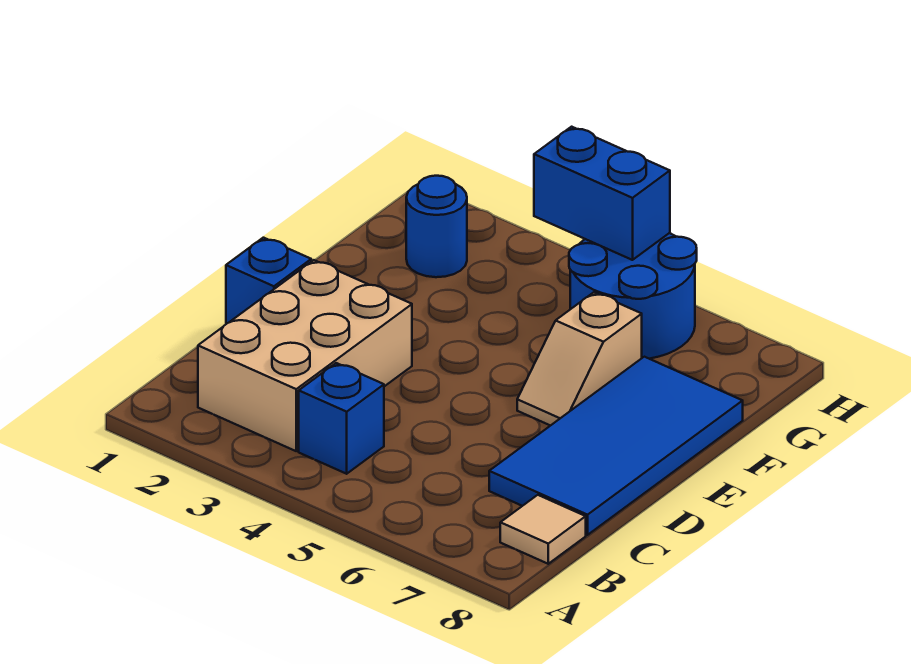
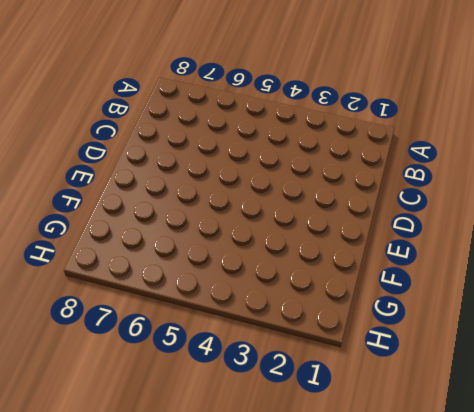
none -> tan brick B2:D3 level 1
none -> blue brick B4 level 1

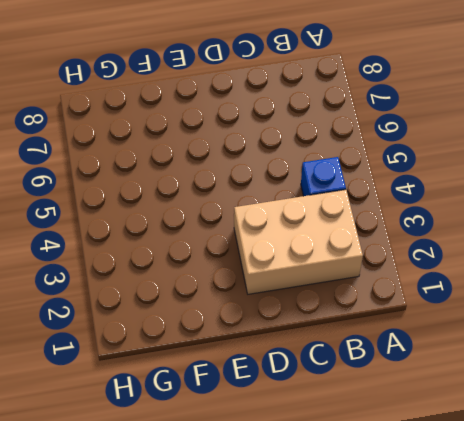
none -> tan tile B8 level 1
none -> blue tile C7:F8 level 1

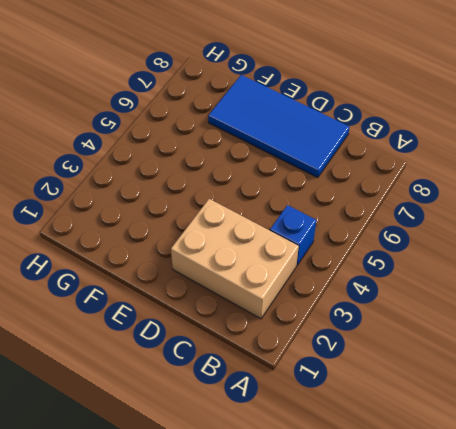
none -> tan tile B8 level 1
none -> blue brick D1 level 1

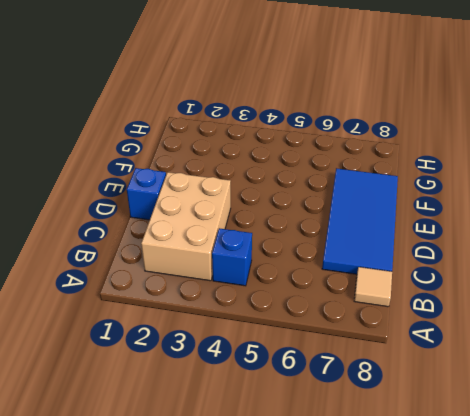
none -> tan slope E6:F6 level 1 top F
none -> blue round brick G2 level 1

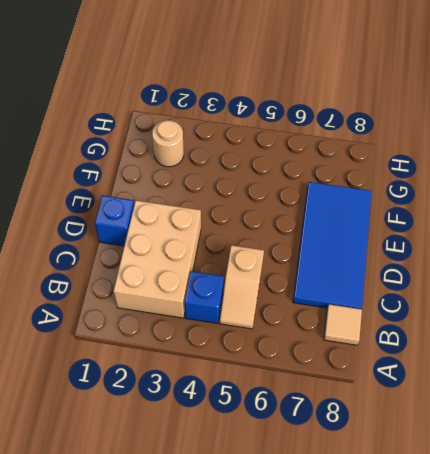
tan slope B5:C5 level 1 top C -> tan slope E6:F6 level 1 top F
tan round brick G2 level 1 -> blue round brick G2 level 1
none -> blue round brick G5:H6 level 1
none -> blue brick H4:H5 level 2

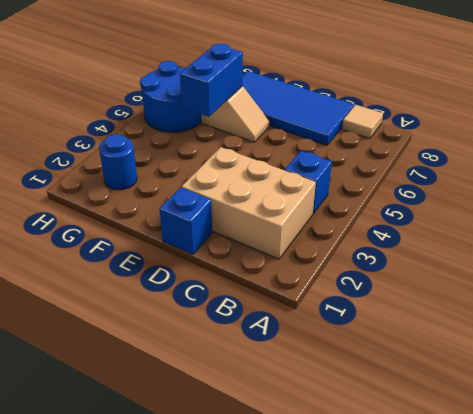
blue brick F5:F6 level 2 -> blue brick H4:H5 level 2

